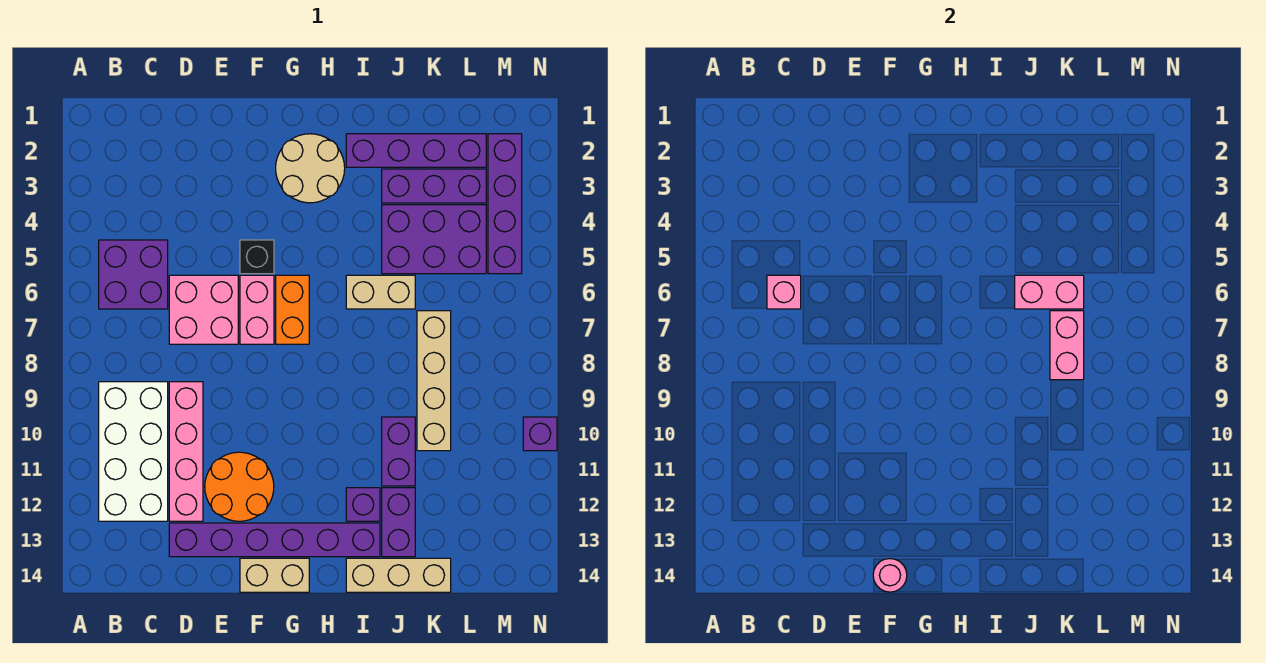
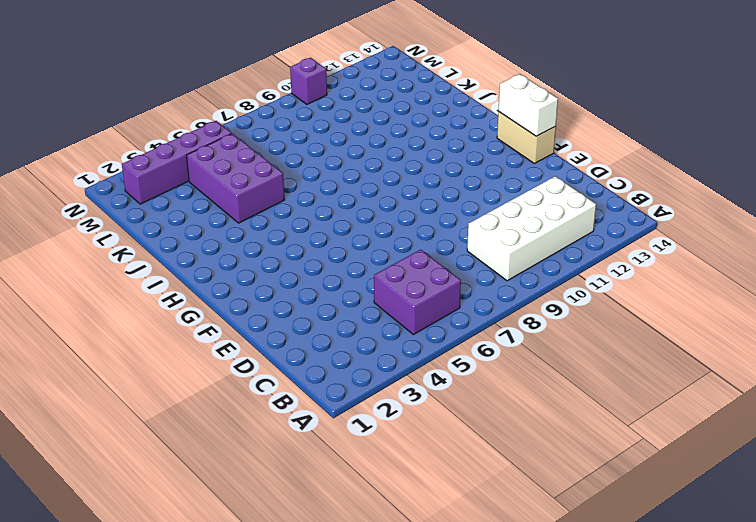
white brick F14:G14 level 2 -> pink round brick F14 level 2
none -> pink brick D6:E7 level 1
none -> pink brick D9:D12 level 1
none -> purple brick D13:I13 level 1

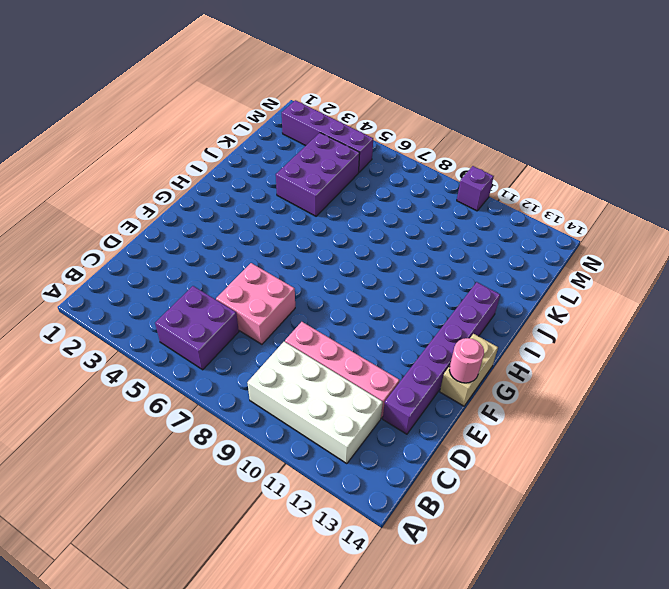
none -> orange round brick E11:F12 level 1
none -> black brick F5 level 1
none -> pink brick F6:F7 level 1

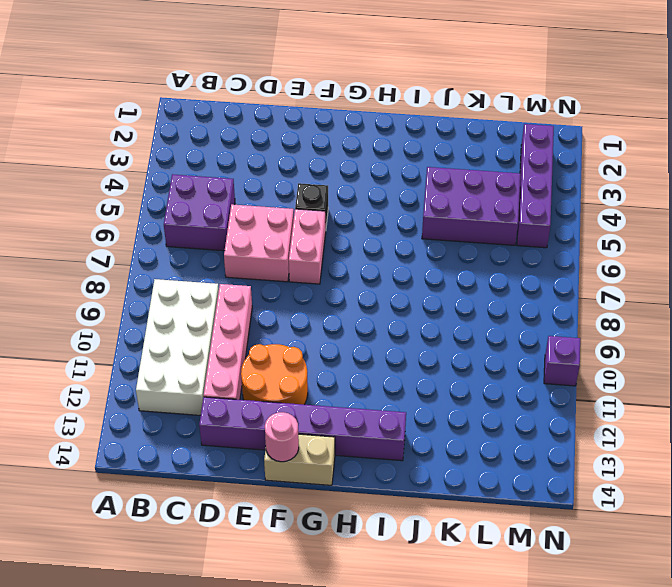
none -> tan round brick G2:H3 level 1
none -> orange brick G6:G7 level 1
none -> purple brick I2:L2 level 1

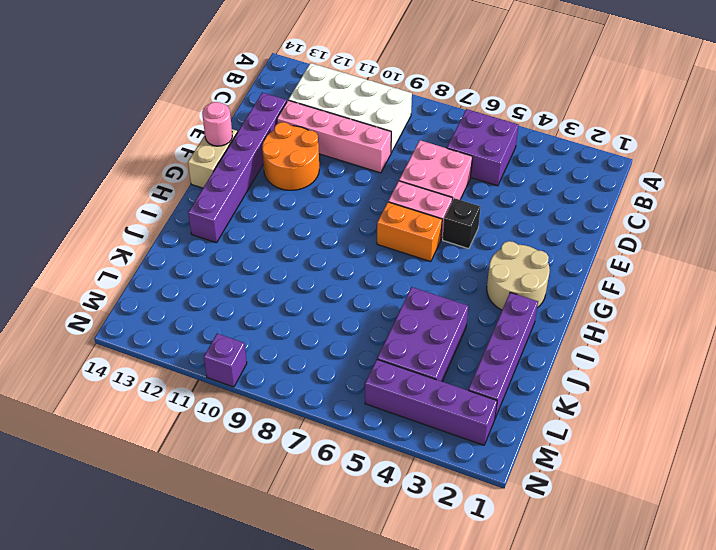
none -> tan brick I6:J6 level 1
none -> purple brick I12 level 1
none -> tan brick I14:K14 level 1

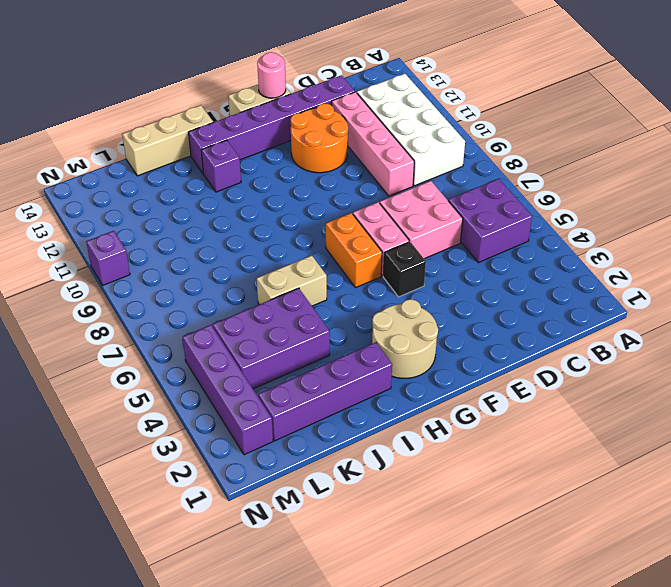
none -> purple brick J3:L3 level 1
none -> purple brick J10:J11 level 1
none -> purple brick J12:J13 level 1

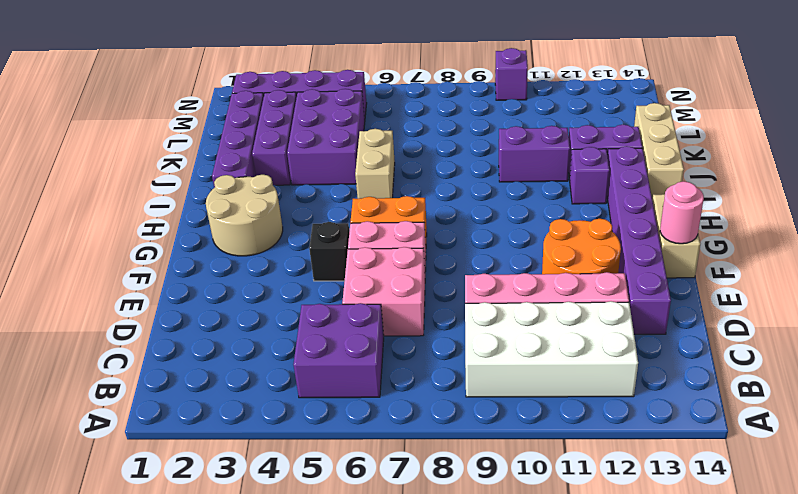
none -> tan brick K7:K10 level 1
none -> pink brick C6 level 2
none -> pink brick J6:K6 level 2

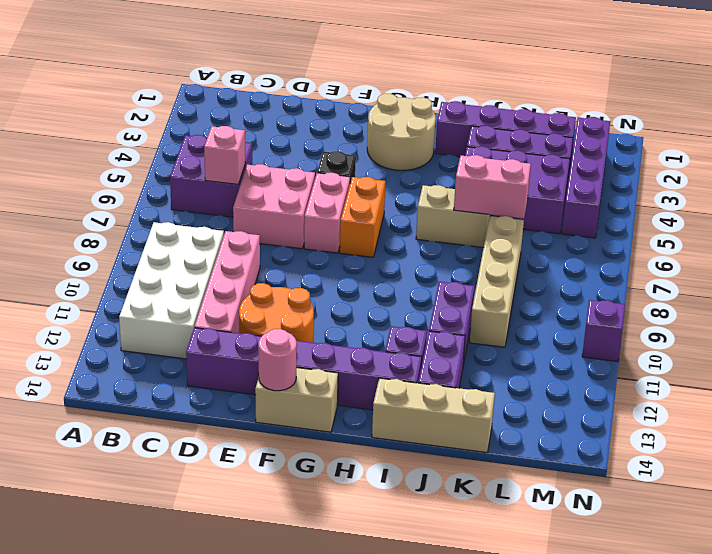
none -> pink brick K7:K8 level 2

